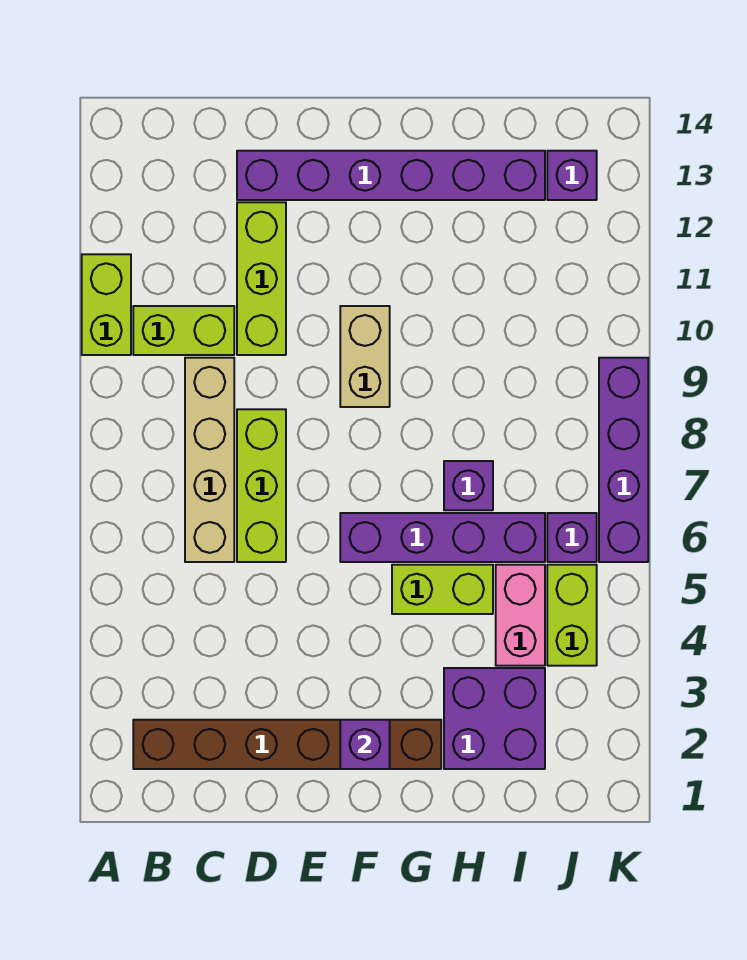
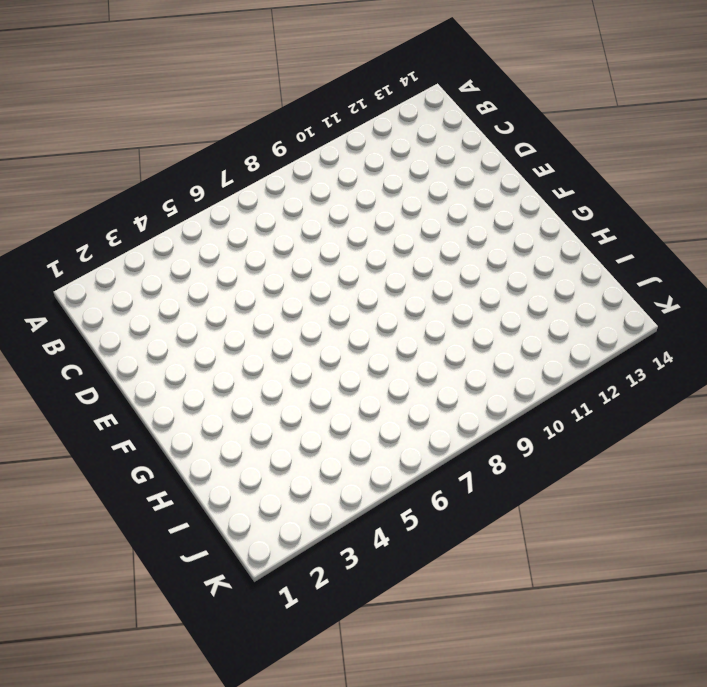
none -> lime brick A10:A11 level 1
none -> brown brick B2:G2 level 1
none -> lime brick B10:C10 level 1

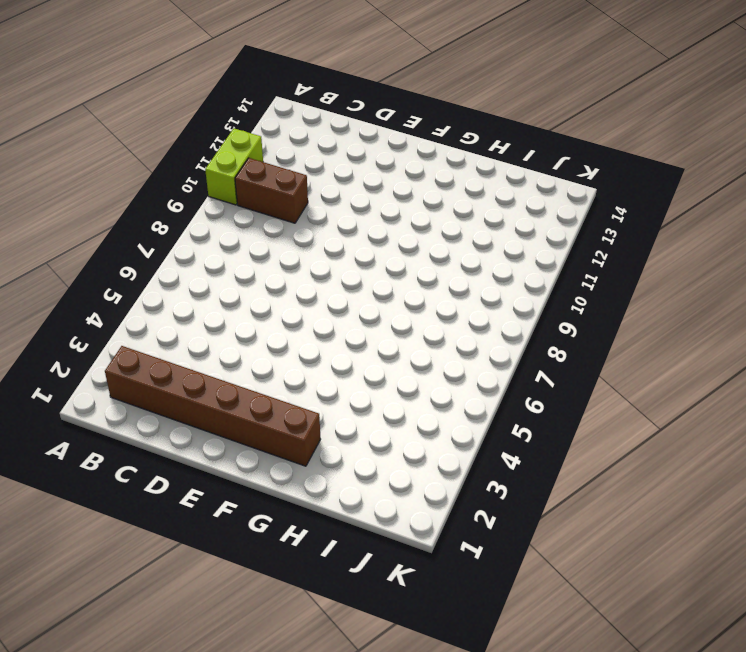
brown brick B10:C10 level 1 -> lime brick B10:C10 level 1
none -> tan brick C6:C9 level 1
none -> lime brick D6:D8 level 1
none -> lime brick D10:D12 level 1

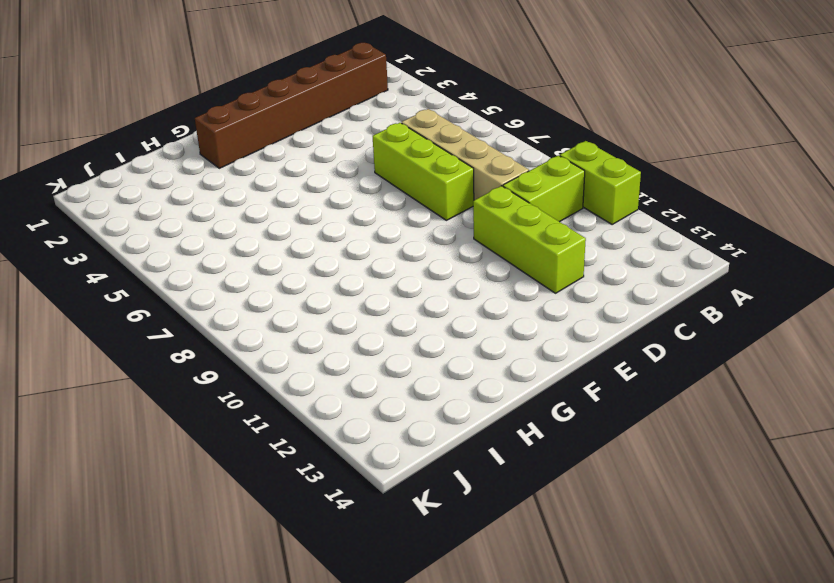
none -> purple brick D13:I13 level 1
none -> purple brick F6:I6 level 1
none -> tan brick F9:F10 level 1

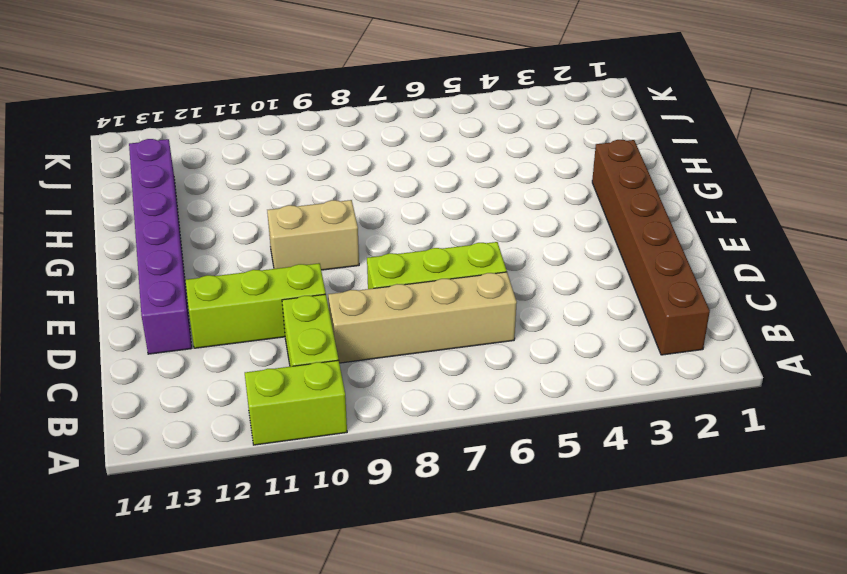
none -> purple brick F6:I6 level 1
none -> lime brick G5:H5 level 1
none -> purple brick H2:I3 level 1

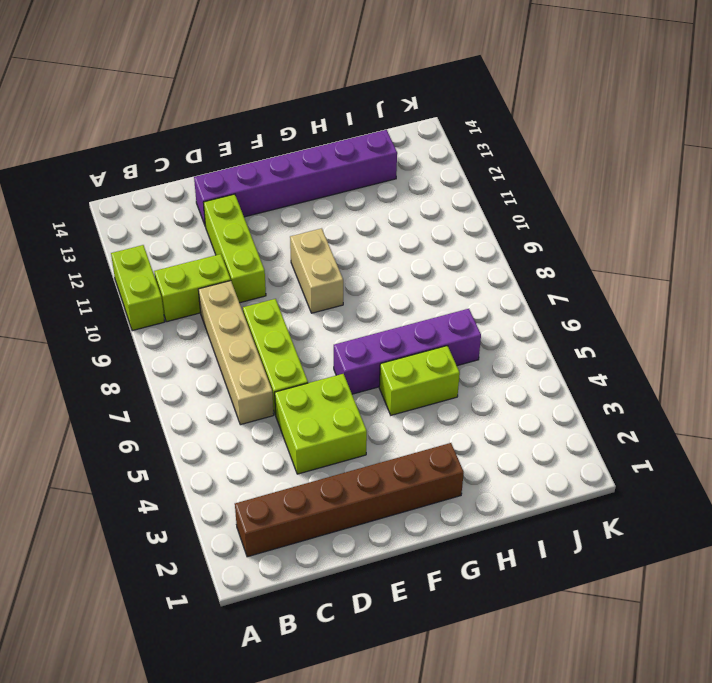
lime brick D4:E5 level 1 -> none
none -> purple brick H2:I3 level 1
none -> purple brick H7 level 1
none -> pink brick I4:I5 level 1

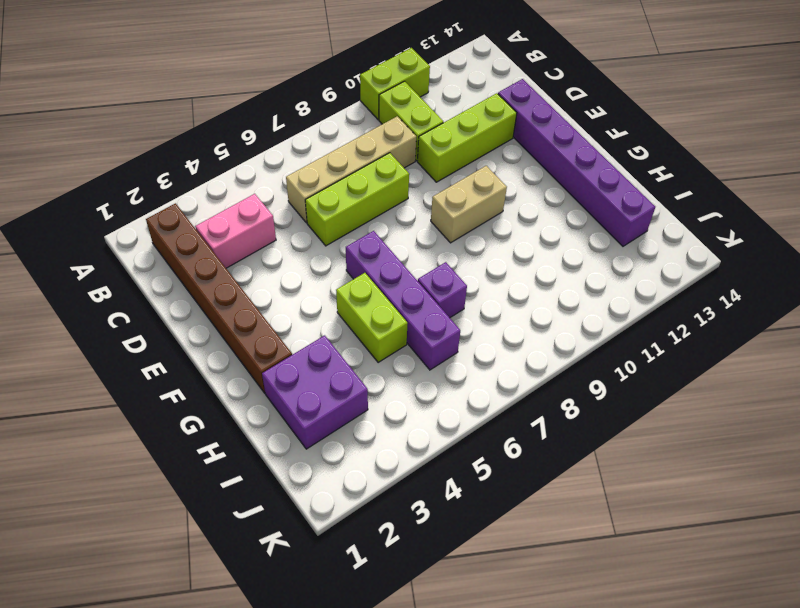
pink brick C3:C4 level 1 -> pink brick I4:I5 level 1
none -> lime brick J4:J5 level 1
none -> purple brick J6 level 1
none -> purple brick J13 level 1

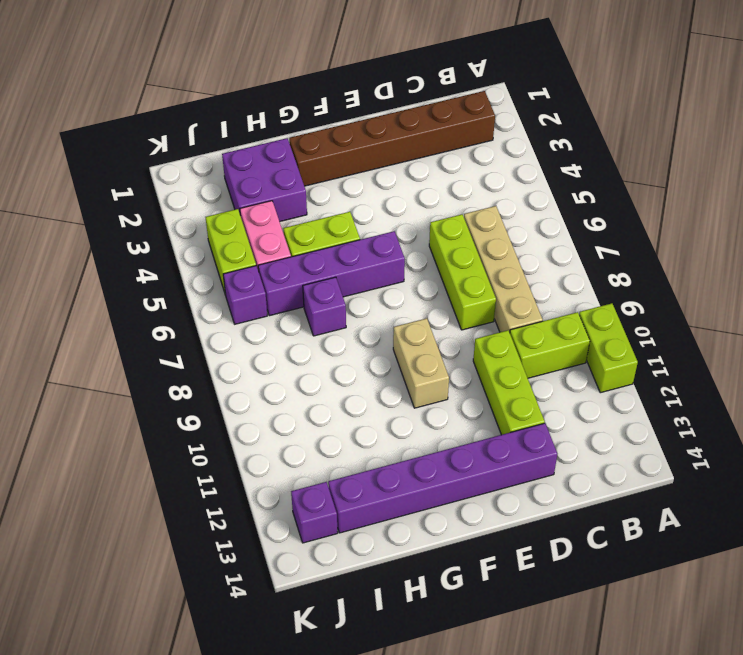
none -> purple brick K6:K9 level 1
none -> purple brick F2 level 2

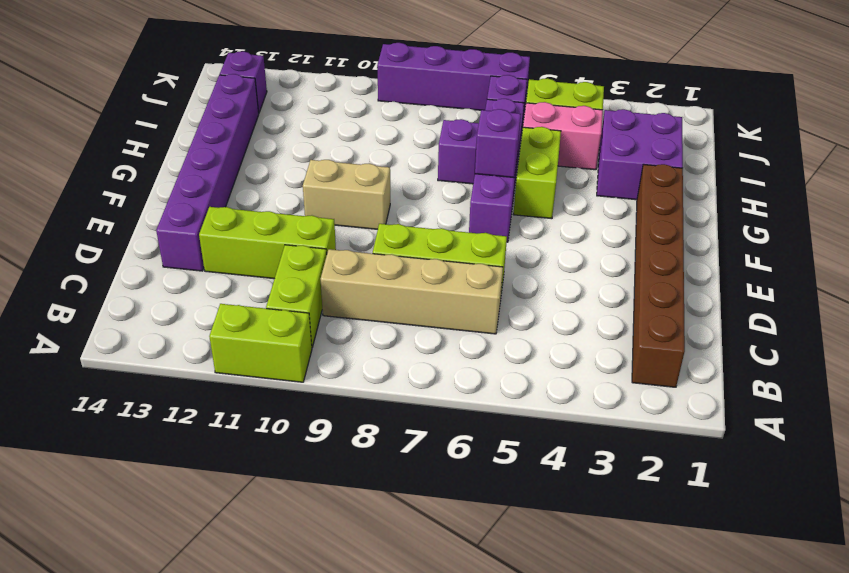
purple brick G6 level 2 -> purple brick F2 level 2

